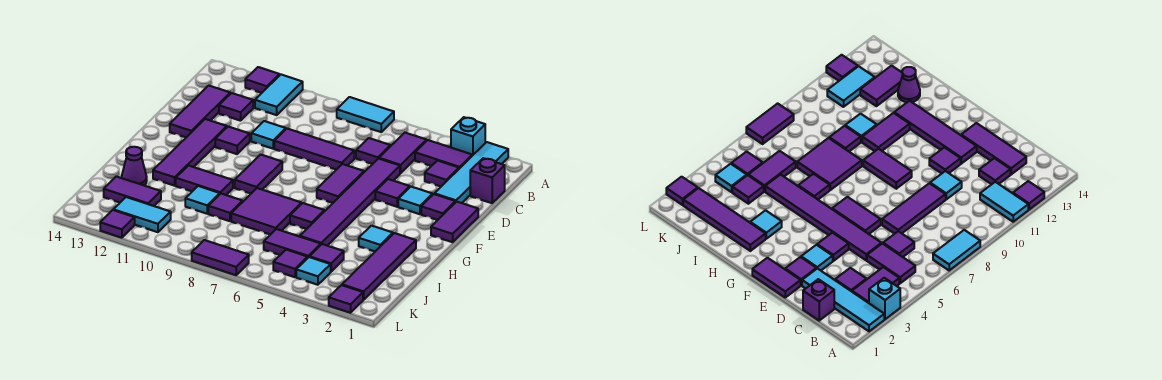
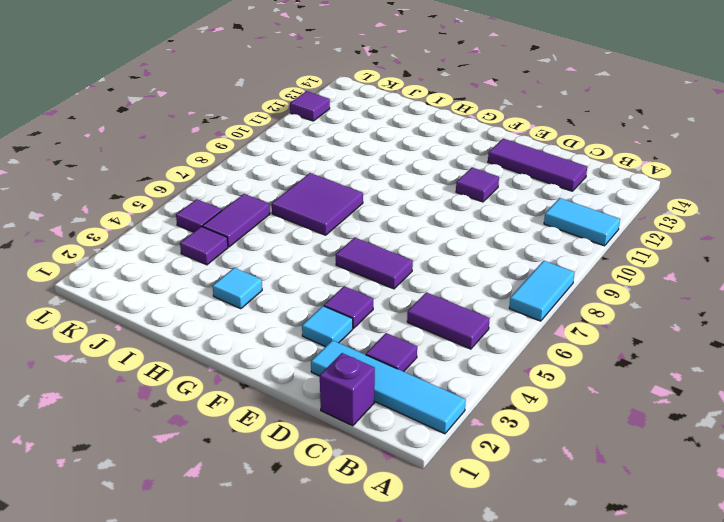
none -> cyan brick A3 level 1
none -> purple tile A12 level 1
none -> purple tile B3:B4 level 1
none -> purple tile C6 level 1

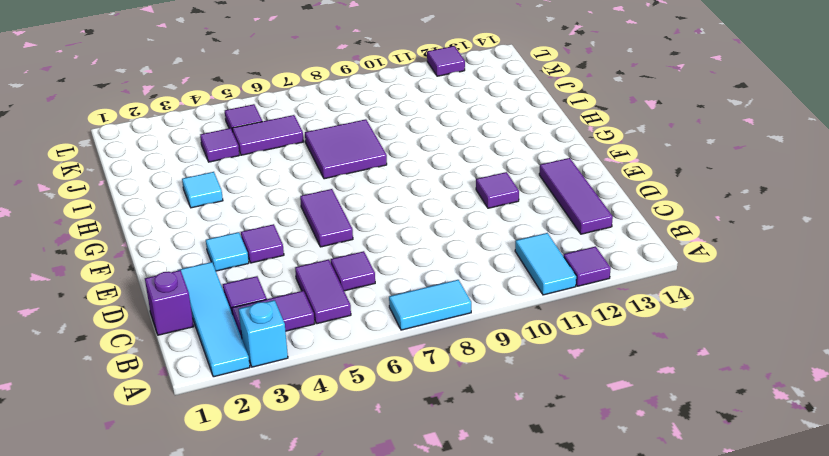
none -> purple tile C12 level 1
none -> purple tile D5:I5 level 1
none -> purple tile D7:D9 level 1
none -> cyan tile D10 level 1

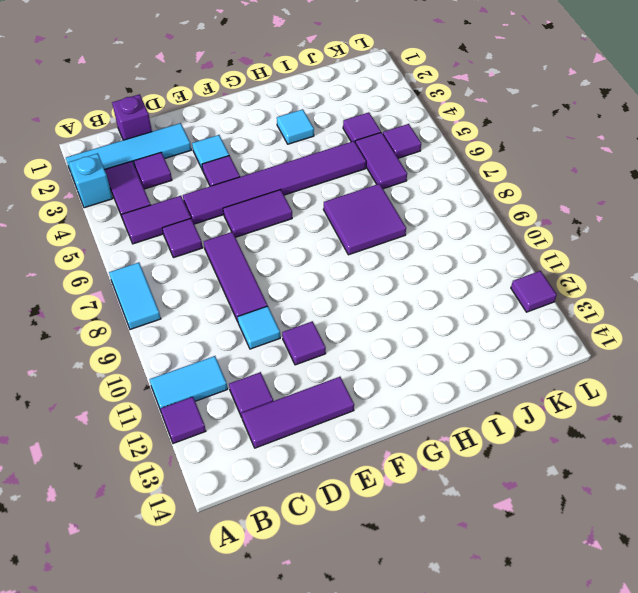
none -> purple tile E1:F1 level 1
none -> purple tile E2 level 1
none -> purple tile E12:H12 level 1
none -> purple tile F9:G9 level 1

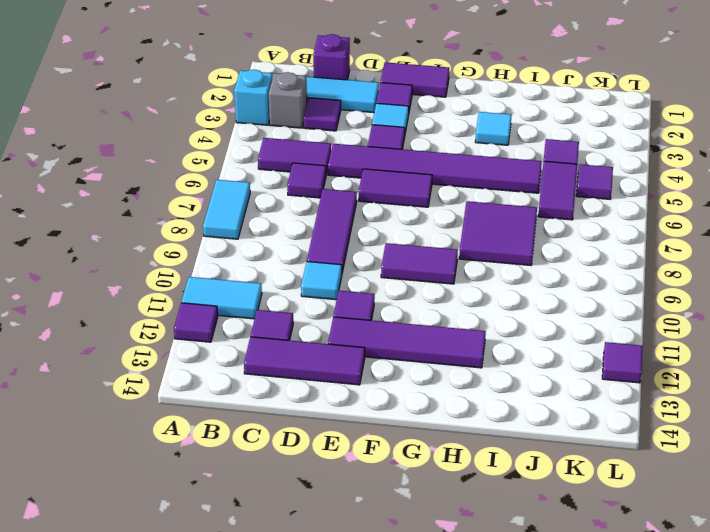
grey brick B3 level 1 -> purple tile B3:B4 level 1
none -> purple tile H2:K2 level 1
none -> purple tile H6 level 1
none -> purple tile H10:H11 level 1
none -> purple tile I9 level 1

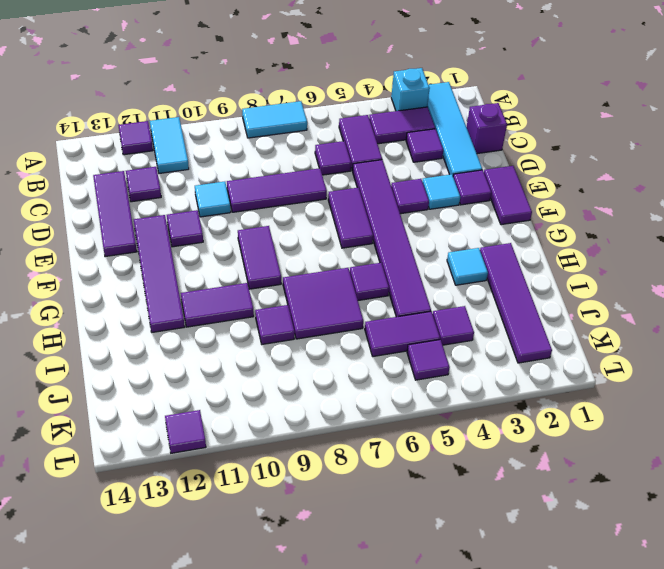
none -> cyan tile I10 level 1
none -> purple cone I13 level 1
none -> purple tile J12:J13 level 1
none -> cyan tile K4 level 1

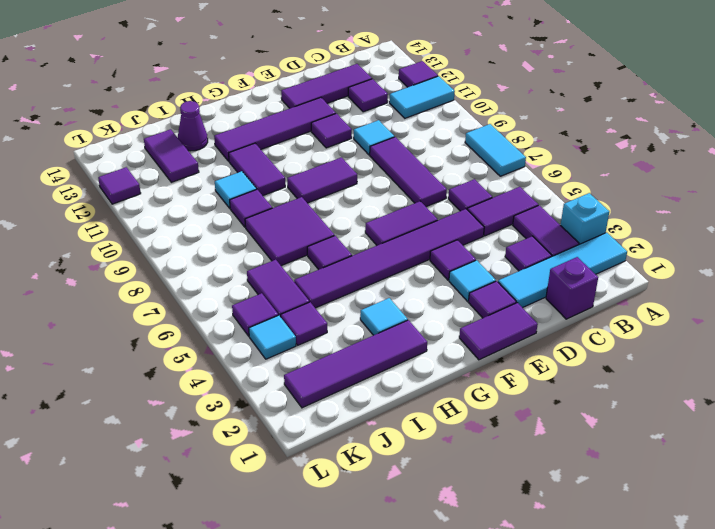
none -> cyan tile K11:K12 level 1
none -> purple tile L2 level 1
none -> purple tile L7:L8 level 1

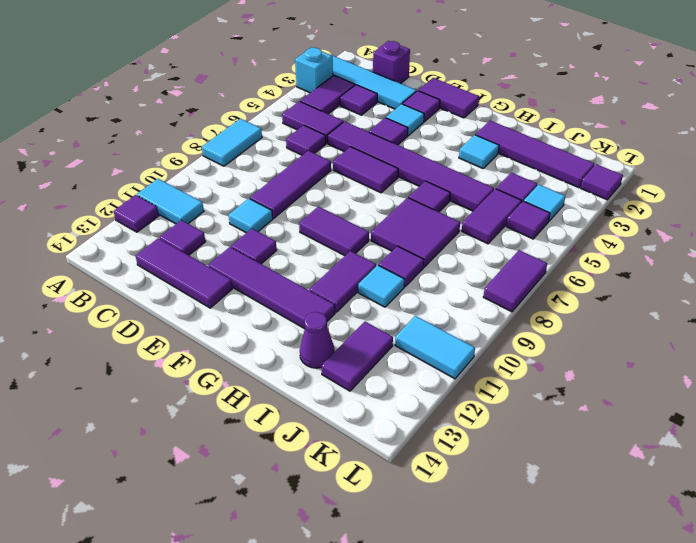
cyan tile K11:L11 level 1 -> cyan tile K11:K12 level 1
none -> purple tile L12 level 1

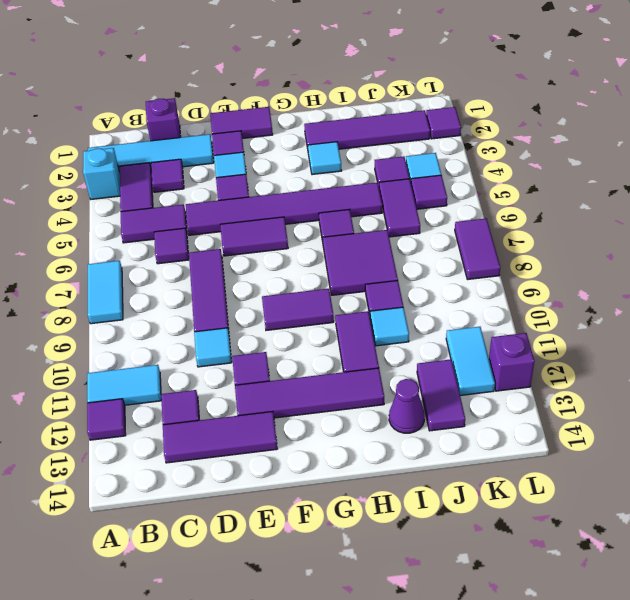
purple brick L12 level 1 -> purple tile L12 level 1

